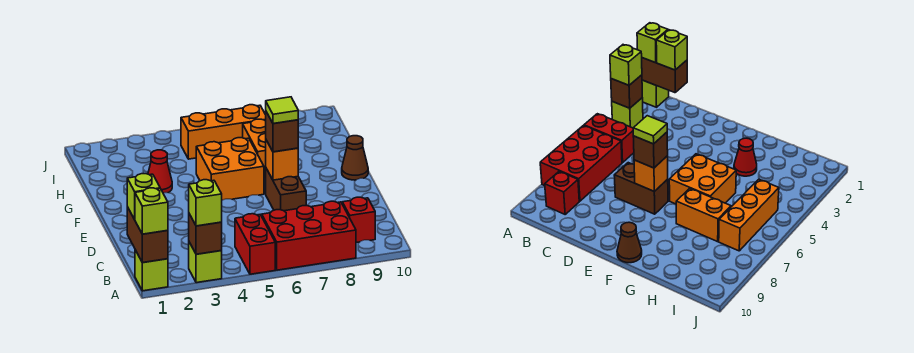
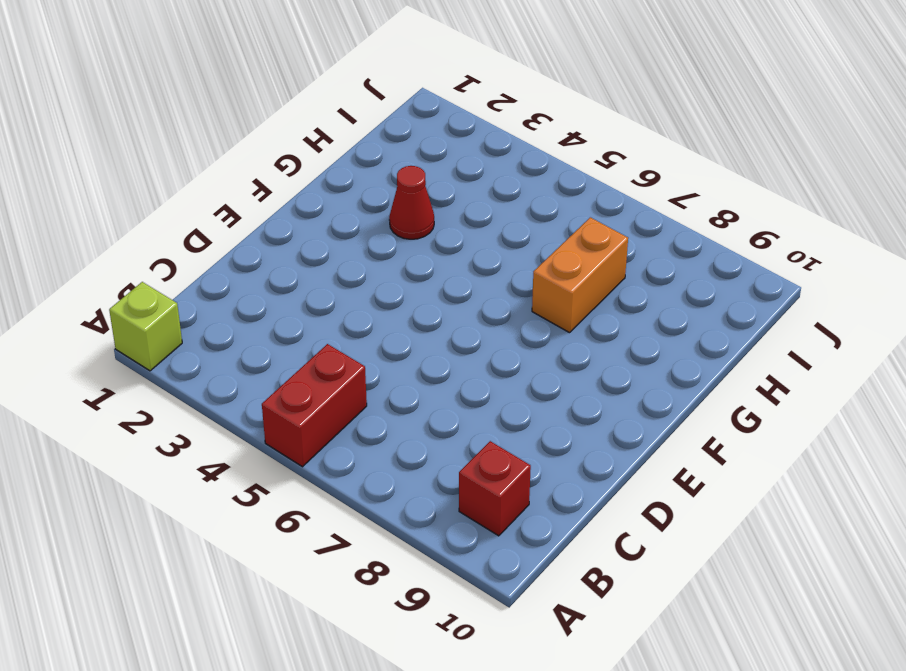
none -> lime brick A3 level 1
none -> red brick A6:B8 level 1
none -> brown brick D7:E7 level 1

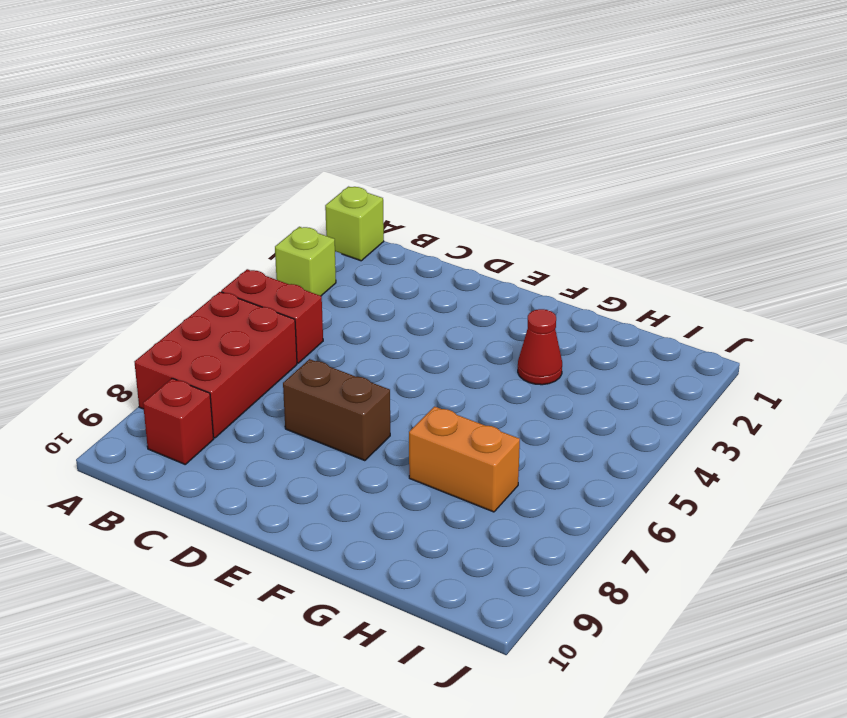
none -> orange brick F5:G6 level 1
none -> brown cone F10 level 1
none -> orange brick I5:I7 level 1

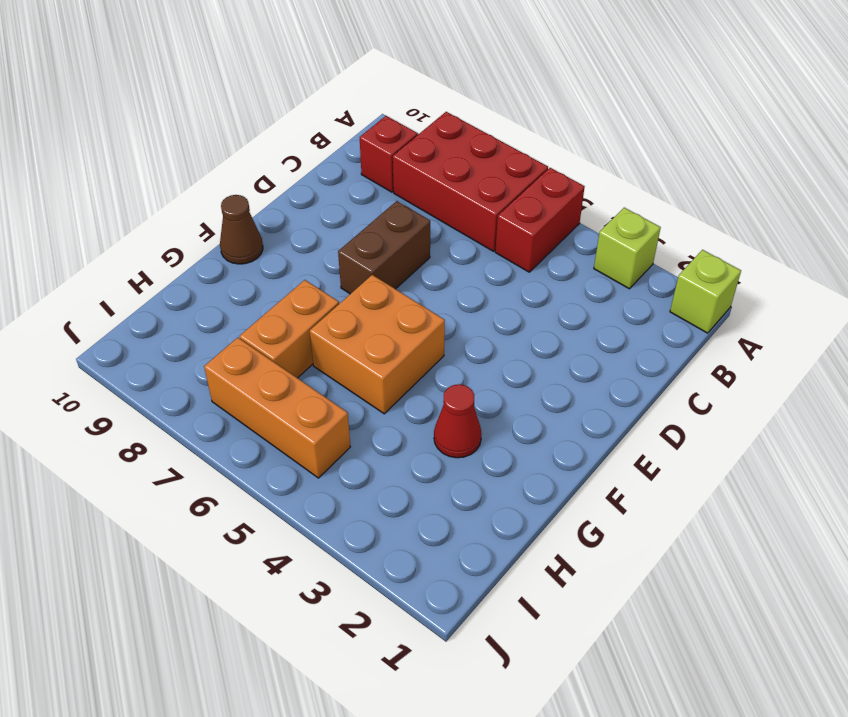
none -> brown brick A1:B1 level 2
none -> brown brick A3 level 2
none -> orange brick E7 level 2

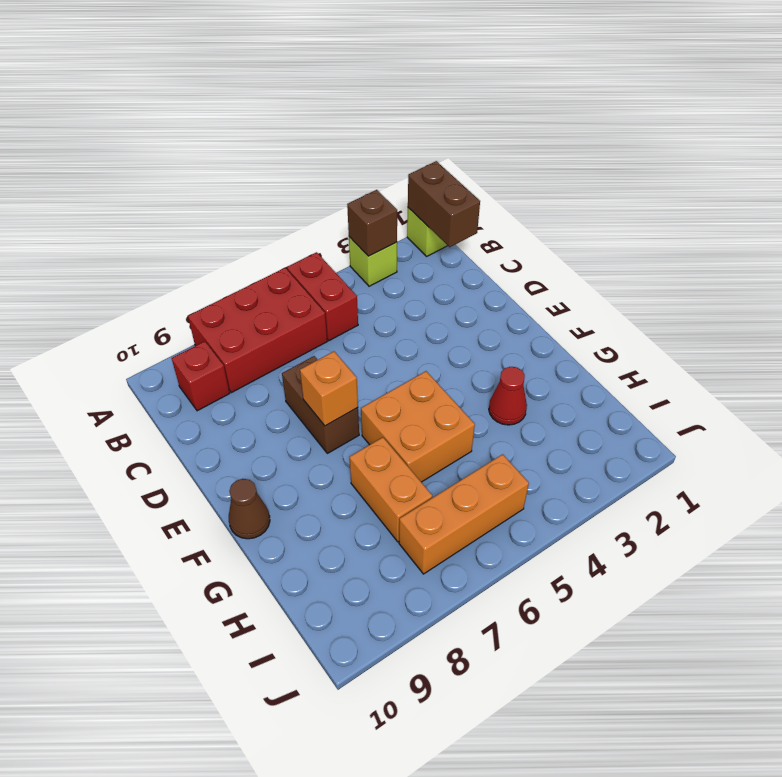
none -> lime brick A1 level 3
none -> lime brick A3 level 3
none -> lime brick B1 level 3

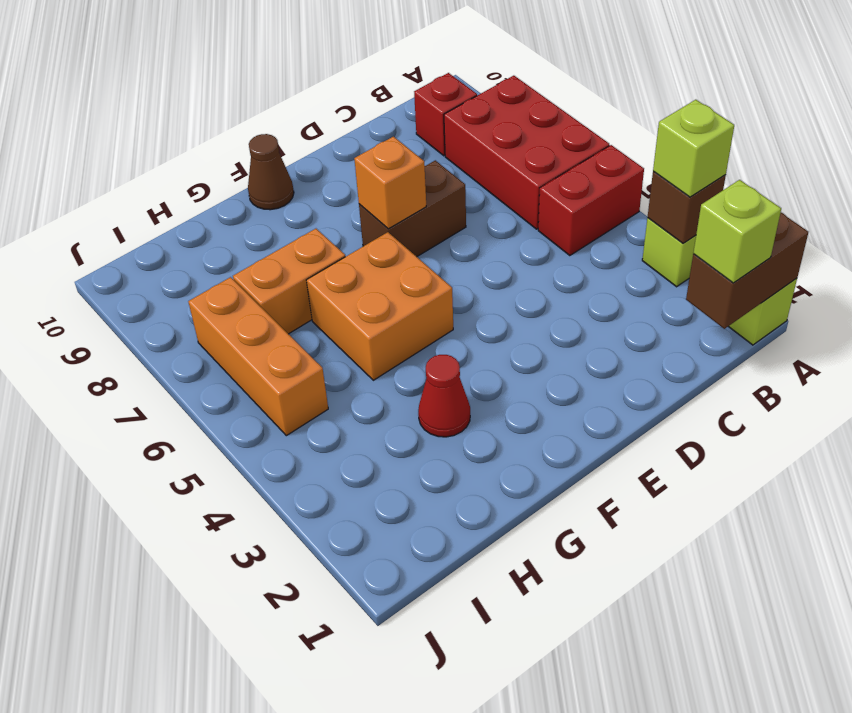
none -> lime brick A1 level 3
none -> brown brick E7 level 3
none -> lime tile E7 level 4

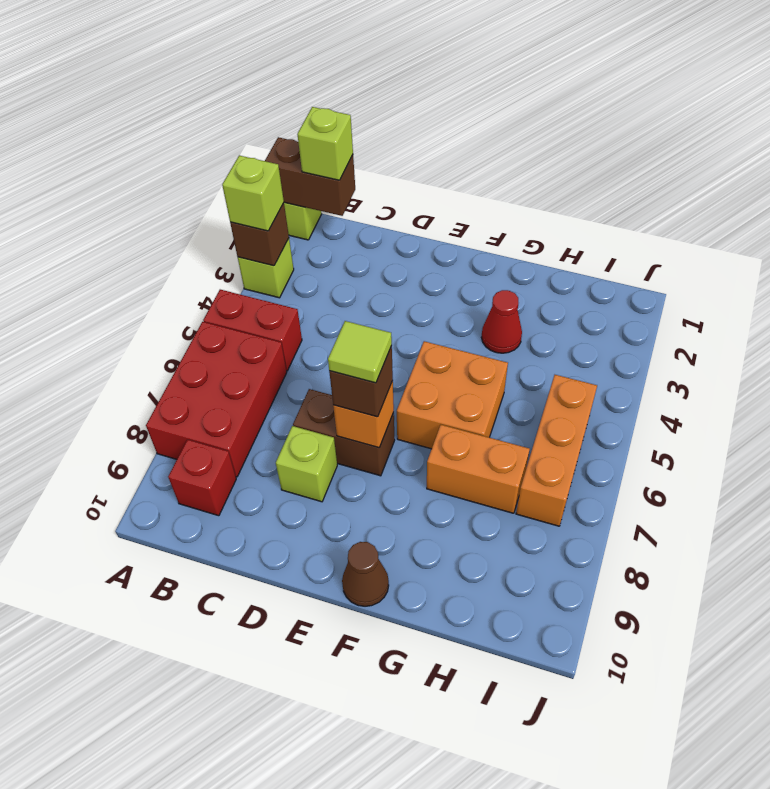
lime brick D8 level 1 -> lime brick A1 level 3

